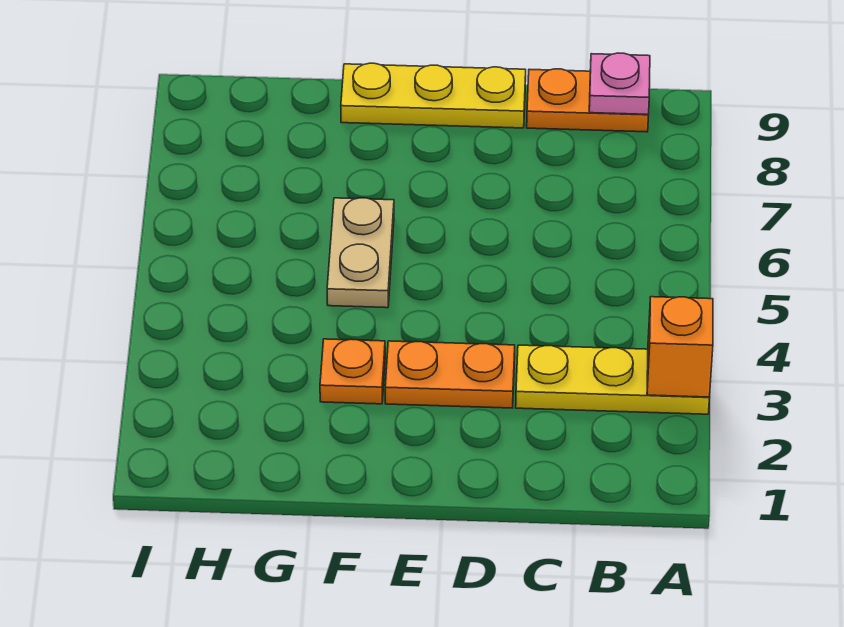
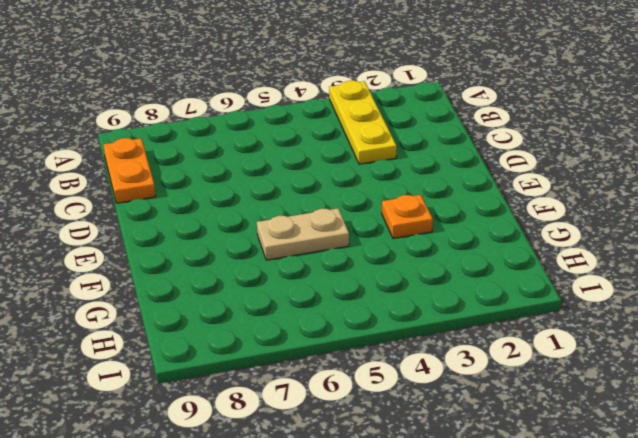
none -> orange plate D3:E3 level 1
none -> yellow plate D9:F9 level 1

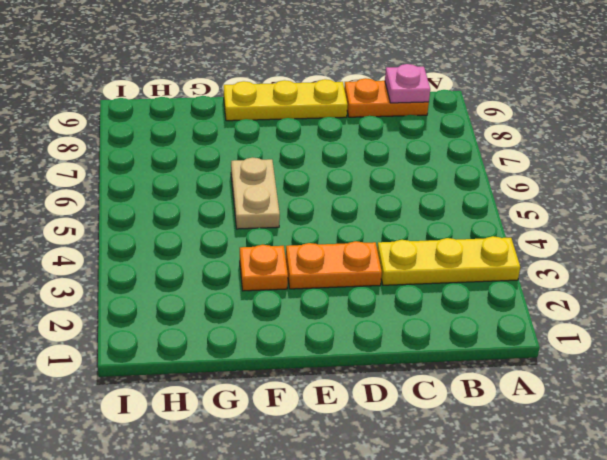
none -> orange brick A3 level 2

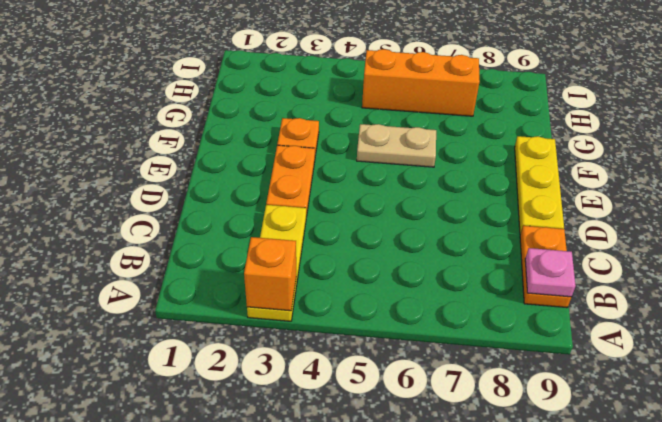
orange brick H5:H7 level 1 -> none

